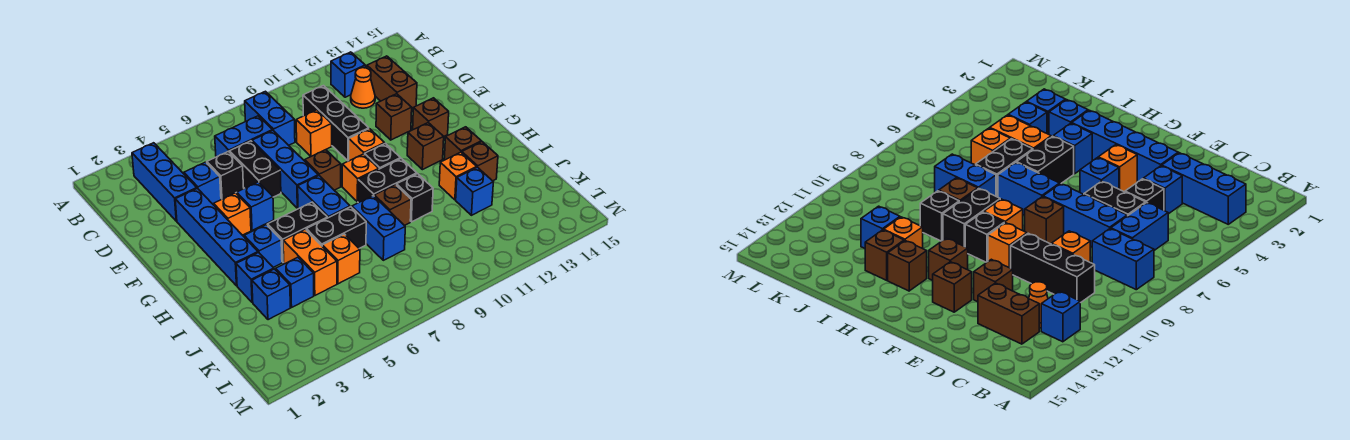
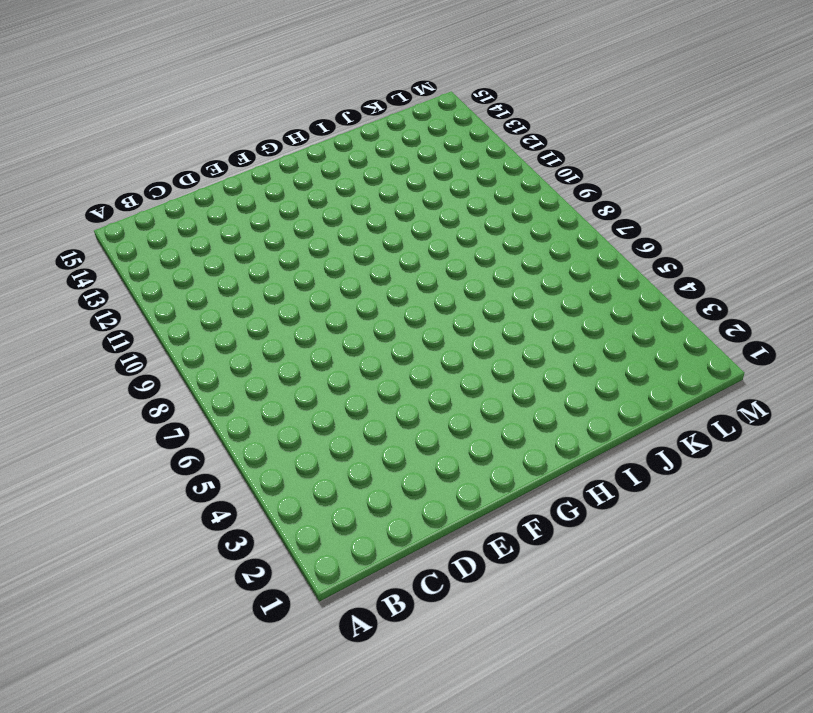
none -> blue brick B3:D3 level 1
none -> blue brick B8:C8 level 1
none -> blue brick B12 level 1
none -> blue brick C6:C7 level 1

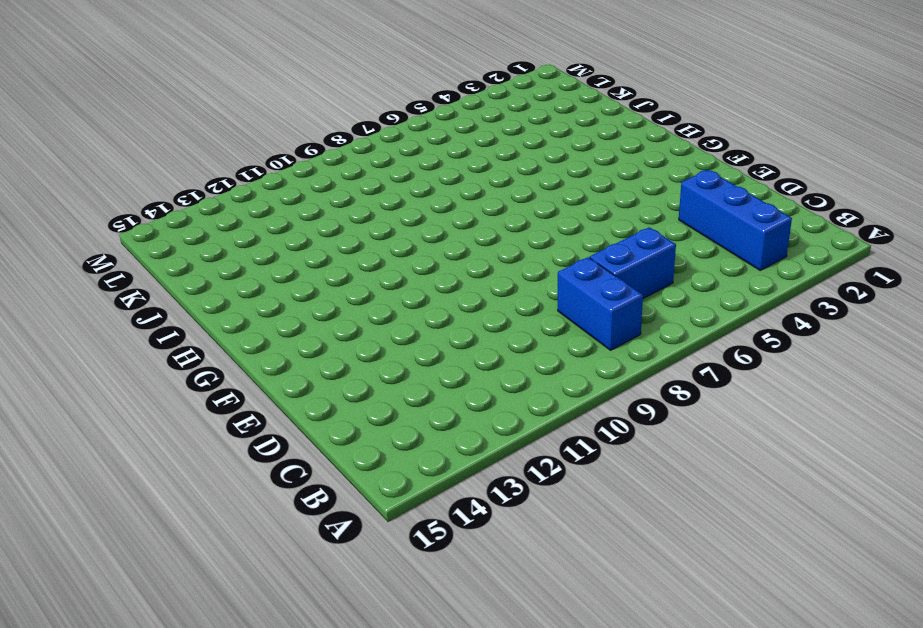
none -> blue brick B12 level 1
none -> black brick C10:E10 level 1
none -> orange cone C12 level 1
none -> brown brick C13:D13 level 1

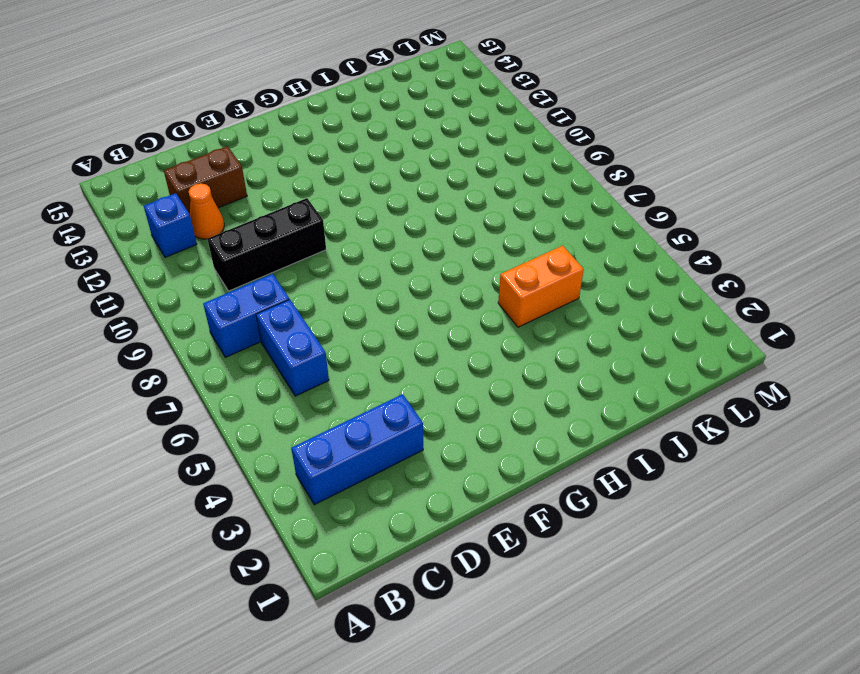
none -> blue brick D4 level 1
none -> black brick D5 level 1
none -> black brick D6:E6 level 1
none -> blue brick D7:F7 level 1

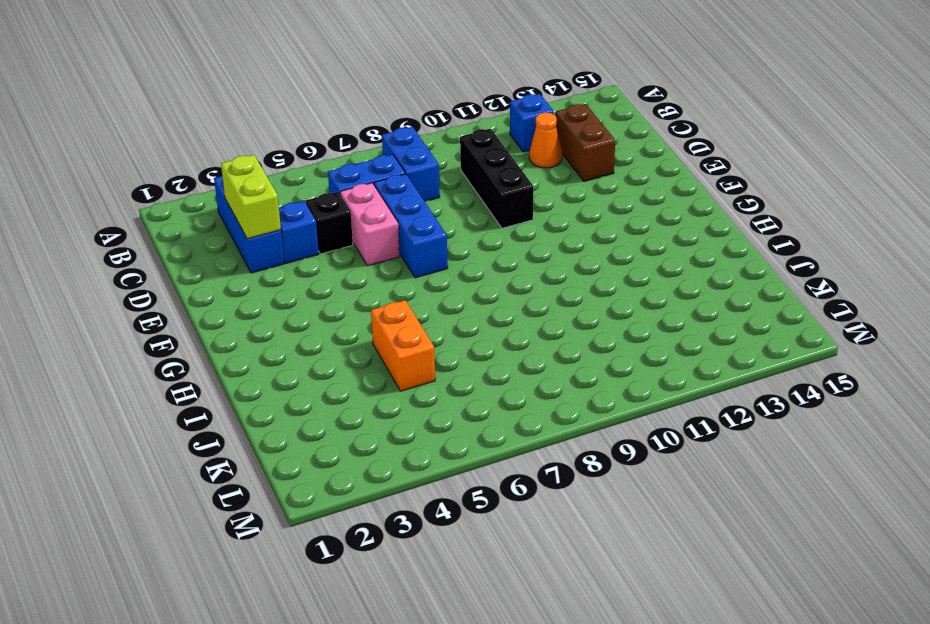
lime brick C3:D3 level 2 -> none
pink brick D6:E6 level 1 -> black brick D6:E6 level 1
none -> orange brick D9 level 1
none -> blue brick E3:H3 level 1
none -> brown brick E12 level 1
none -> orange brick F4 level 1

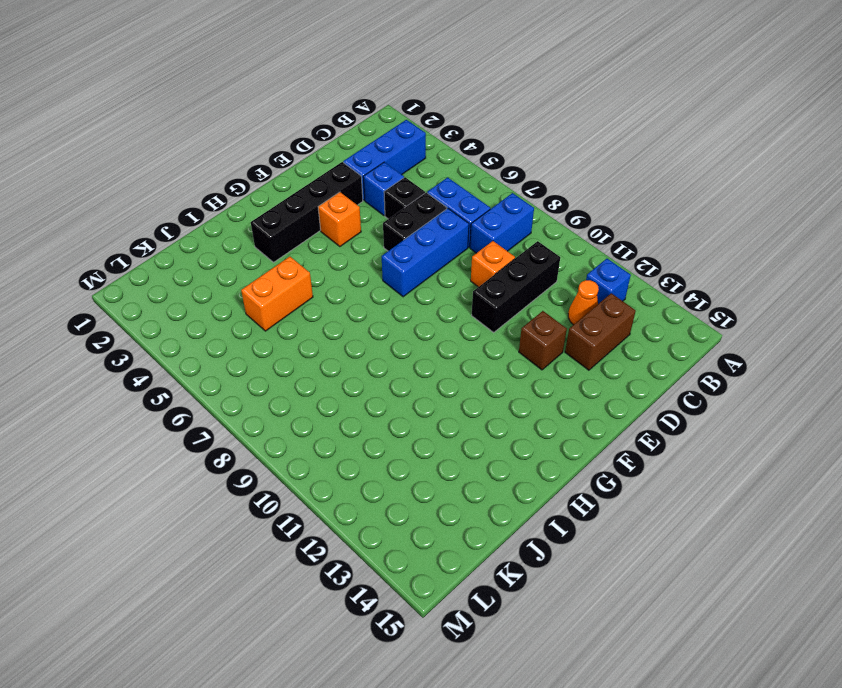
black brick E3:H3 level 1 -> blue brick E3:H3 level 1
none -> blue brick F5 level 1
none -> brown brick F8 level 1
none -> orange brick F10 level 1
none -> brown brick F13 level 1

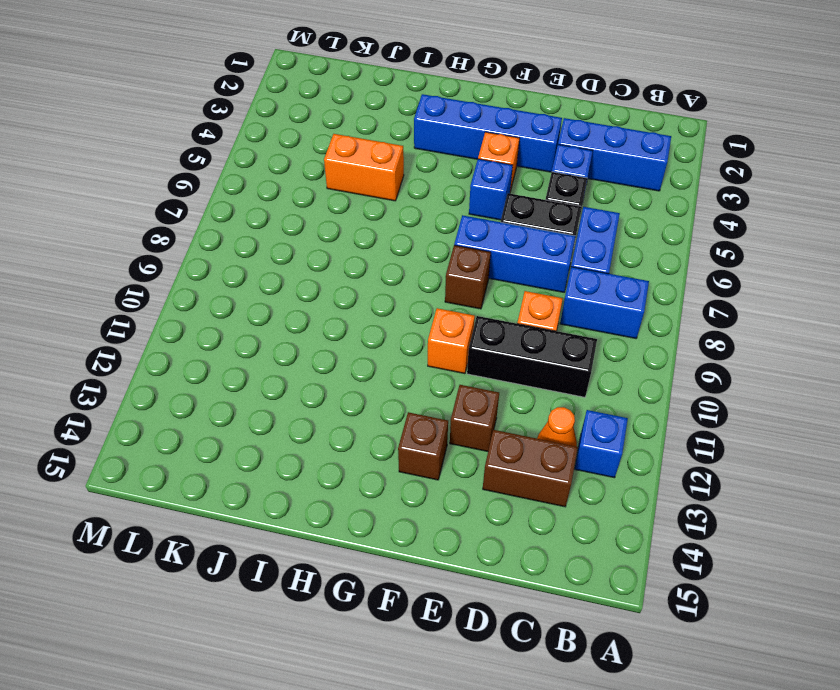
none -> blue brick G7:H7 level 1
none -> orange brick G9 level 1
none -> black brick G10 level 1
none -> brown brick G12 level 1

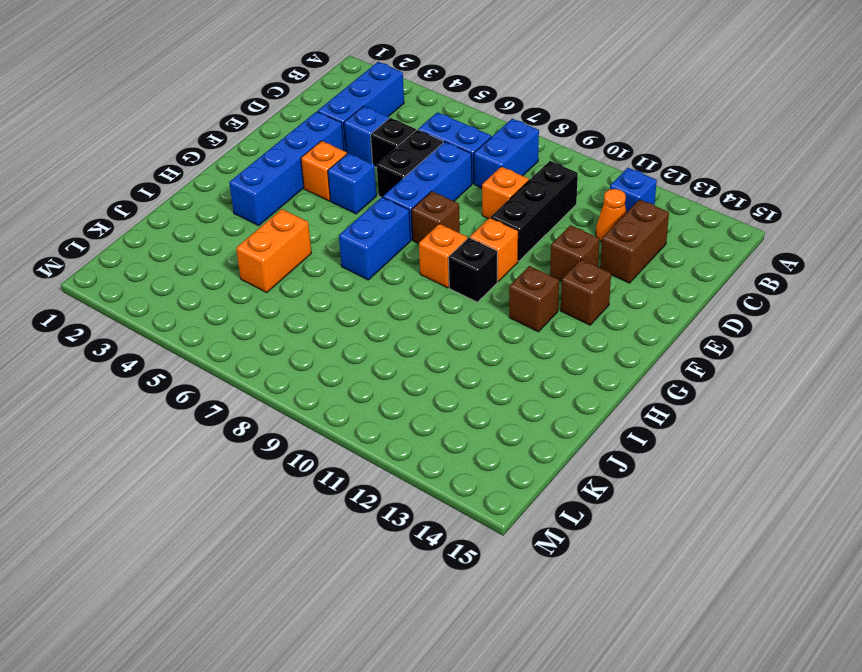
none -> blue brick H4 level 1
none -> black brick H5:H6 level 1
none -> black brick H9:H10 level 1
none -> brown brick H13 level 1

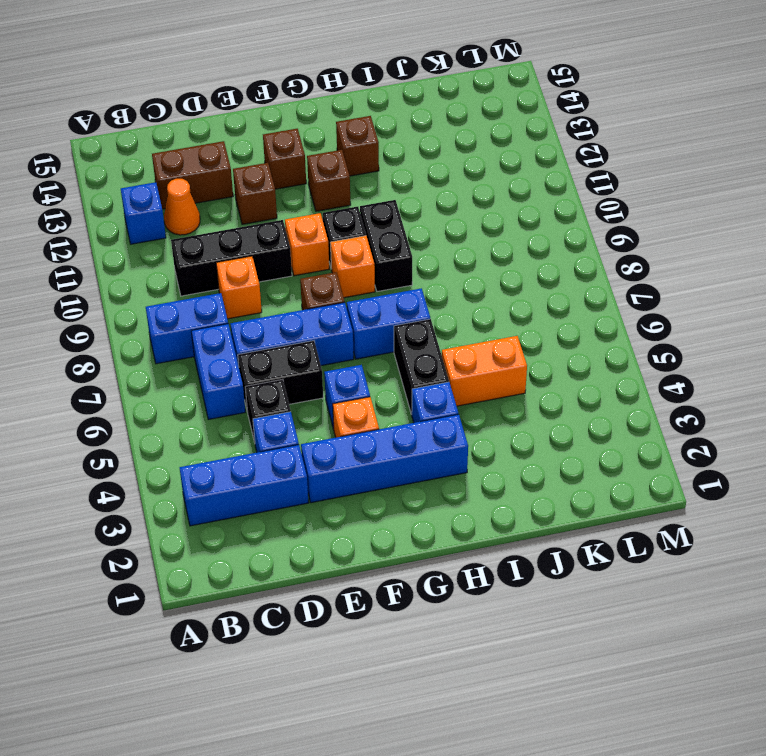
none -> blue brick I3 level 1
none -> black brick I6:I7 level 1
none -> blue brick I8:J8 level 1
none -> brown brick I9 level 1

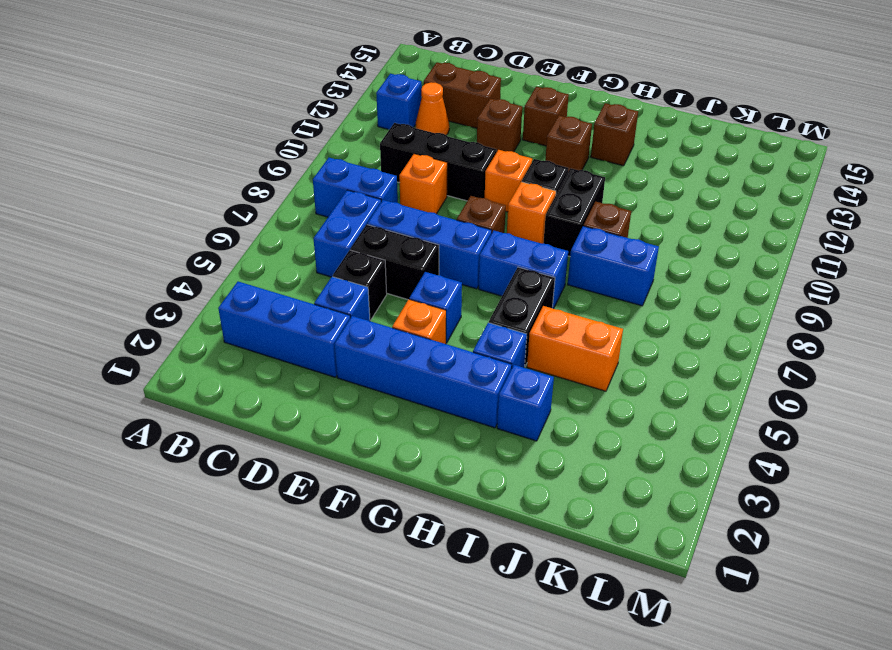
none -> black brick I6:I7 level 1
none -> black brick I10 level 1
none -> orange brick I12 level 1
none -> brown brick I13 level 1

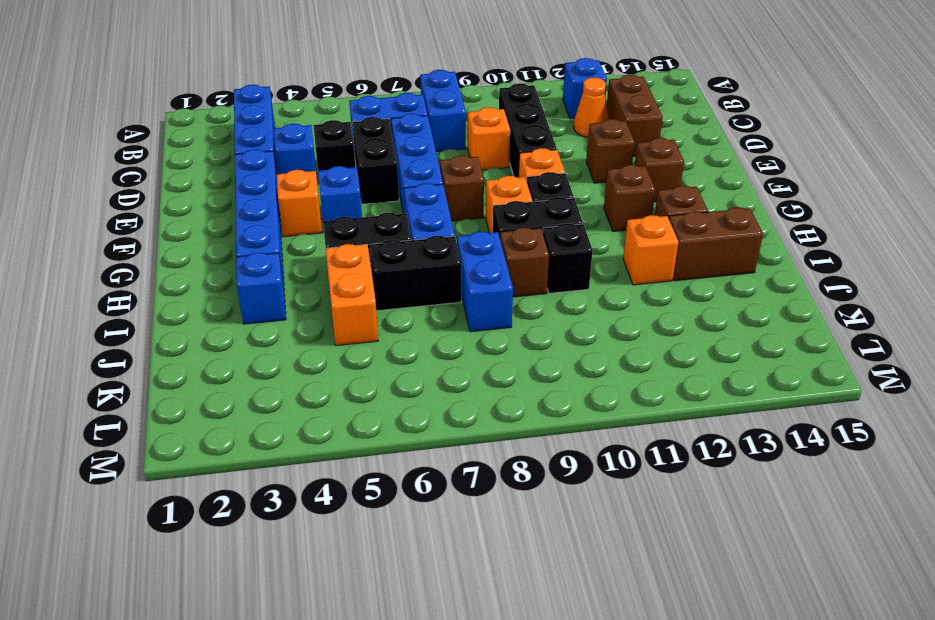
brown brick I13:I14 level 1 -> brown brick I13 level 1
none -> blue brick H4 level 1
none -> blue brick J3 level 1
none -> blue brick J4 level 1
none -> orange brick J6 level 1

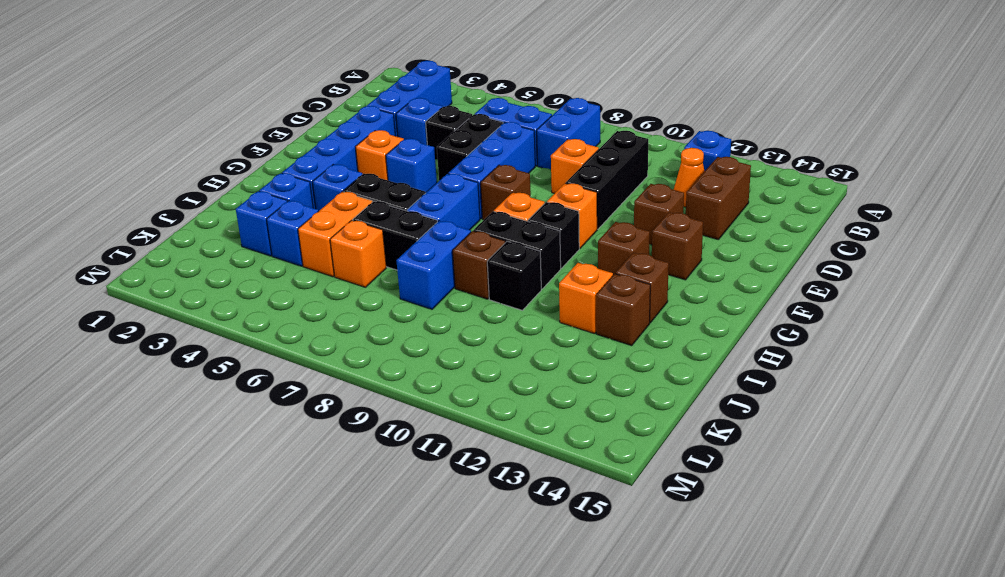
none -> blue brick J12 level 1

